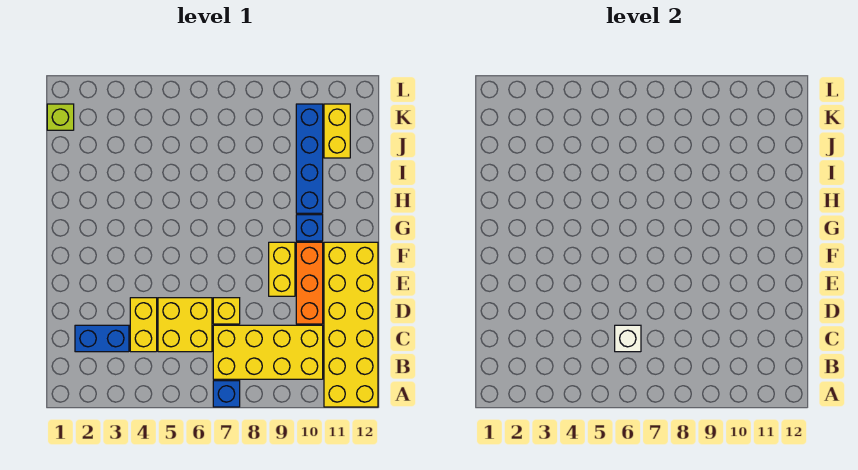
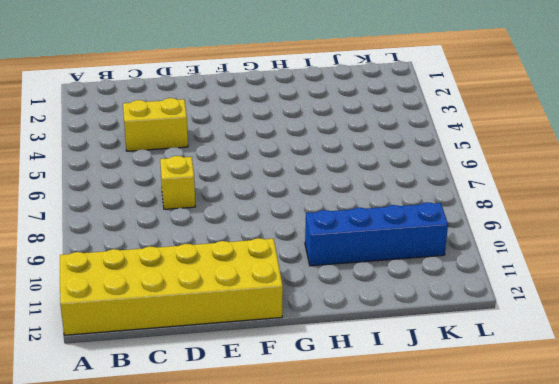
none -> blue brick A7 level 1
none -> yellow brick B7:C10 level 1
none -> blue brick C2:C3 level 1

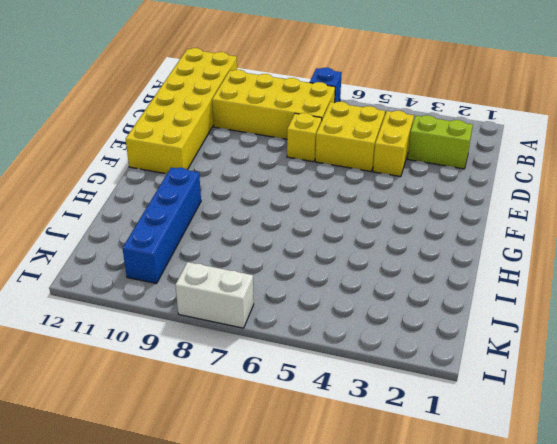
lime brick C2:C3 level 1 -> blue brick C2:C3 level 1
white brick L7:L8 level 1 -> none
none -> orange brick D10:F10 level 1
none -> yellow brick E9:F9 level 1
none -> blue brick G10 level 1

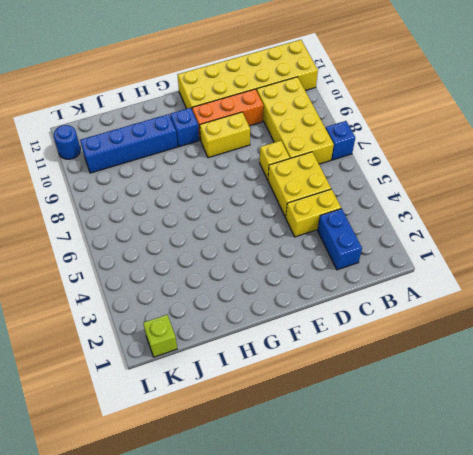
blue round brick L11 level 1 -> none
none -> yellow brick J11:K11 level 1
none -> white brick C6 level 2

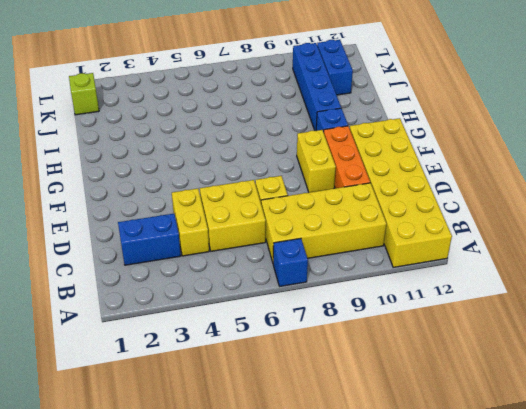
blue brick J11:K11 level 1 -> yellow brick J11:K11 level 1
none -> white brick C6 level 2

